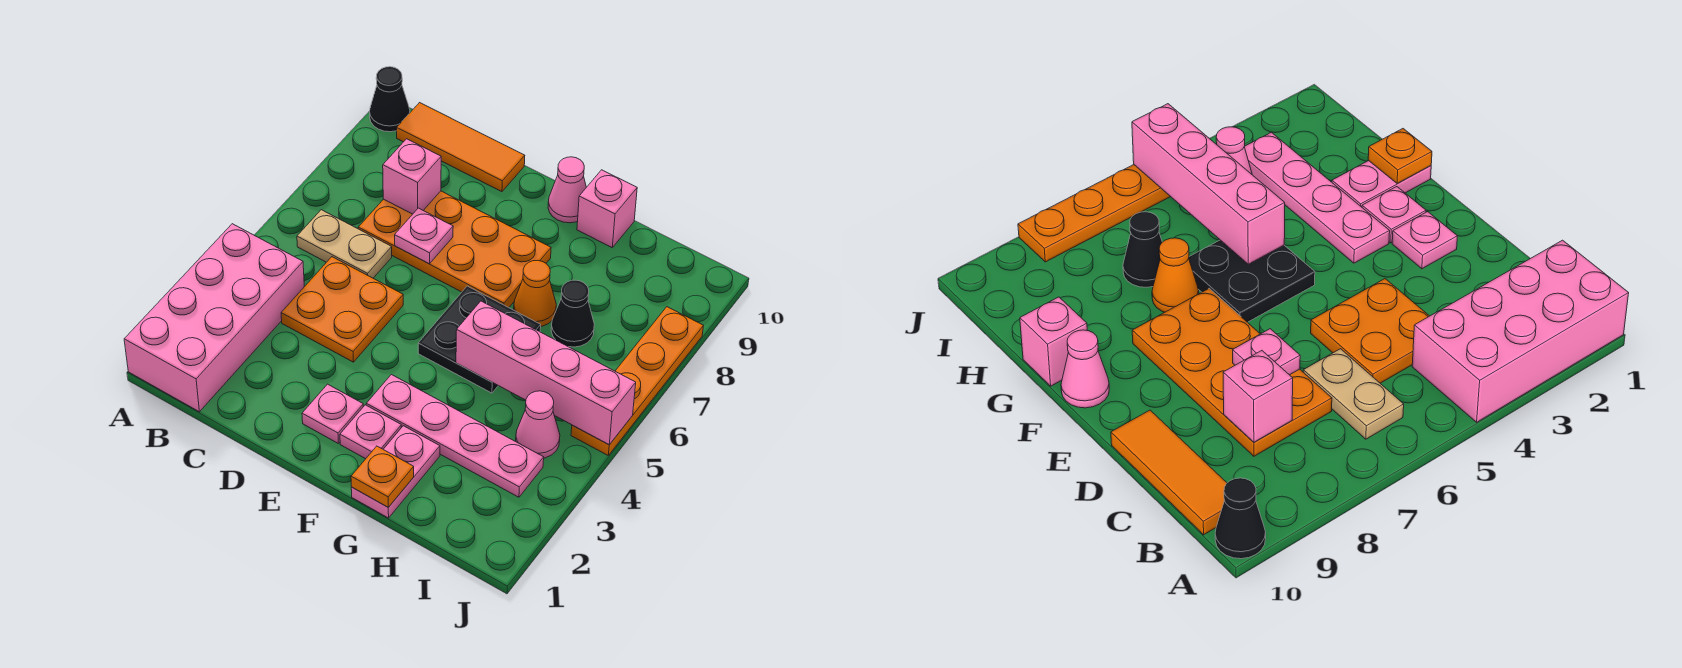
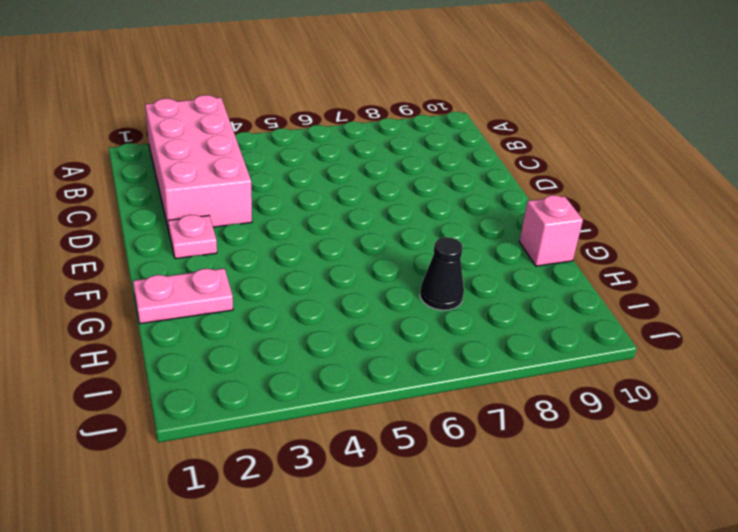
pink brick A2:D3 level 1 -> pink brick A1:B4 level 1
none -> black cone A10 level 1
none -> tan plate B6:C6 level 1
none -> orange tile B10:D10 level 1

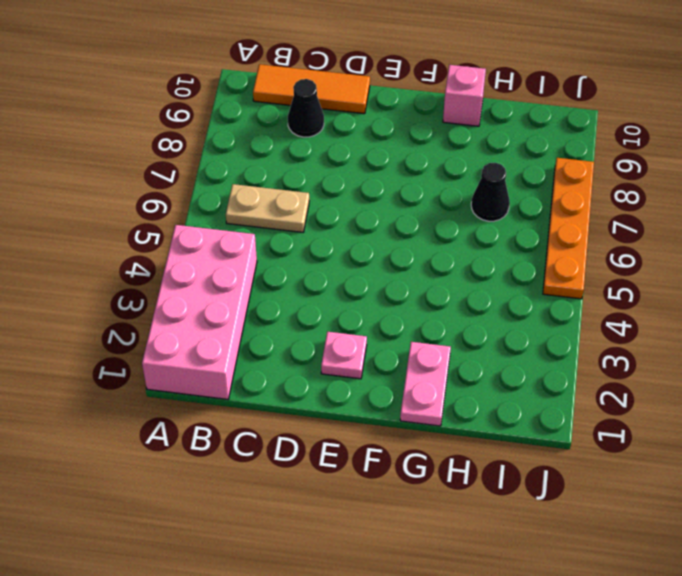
black cone C9 level 1 -> black cone A10 level 1
none -> orange plate C4:D5 level 1
none -> orange plate C7:F8 level 1
none -> pink plate F2 level 1

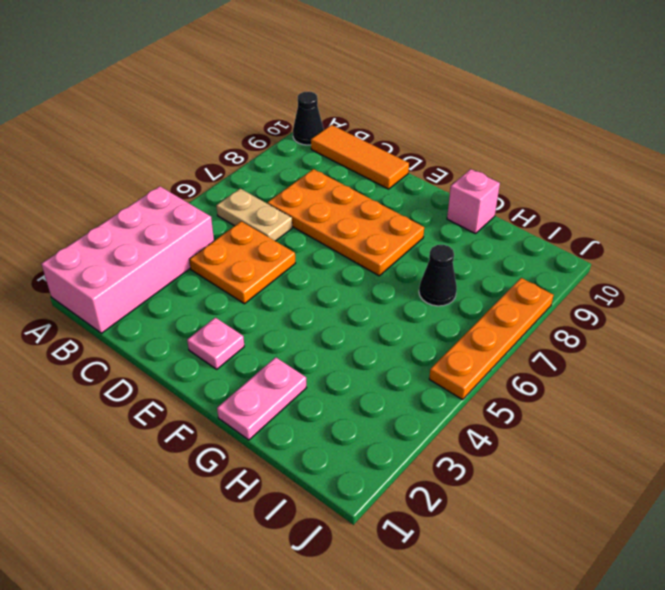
none -> pink plate F2 level 1
none -> pink plate F3:I3 level 1
none -> black plate F5:G6 level 1

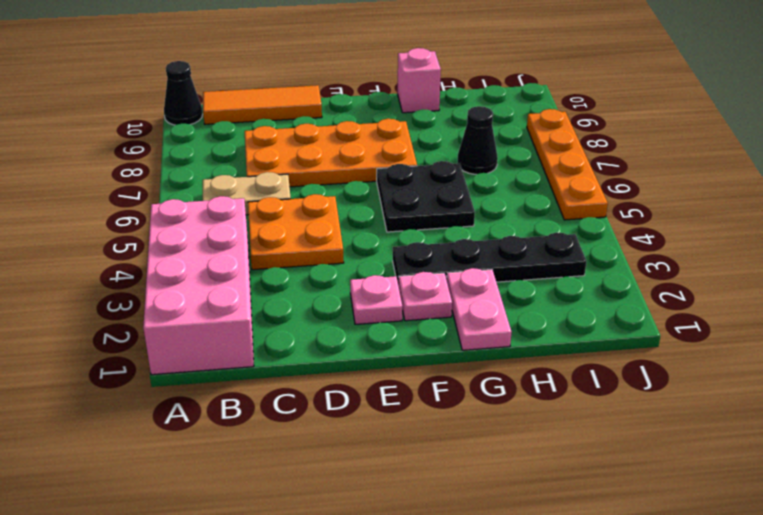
black plate F3:I3 level 1 -> pink plate F3:I3 level 1
none -> pink cone F10 level 1
none -> orange cone G7 level 1
none -> pink cone I4 level 1

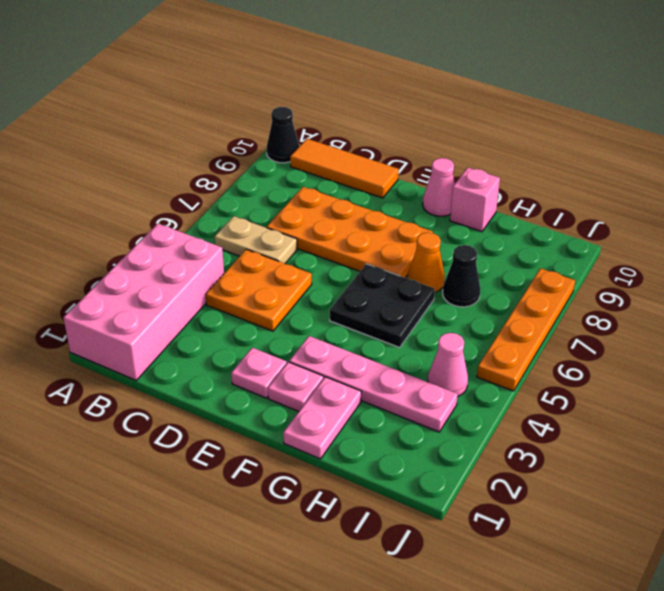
none -> pink brick C8 level 2
none -> pink plate D7 level 2
none -> orange plate G1 level 2

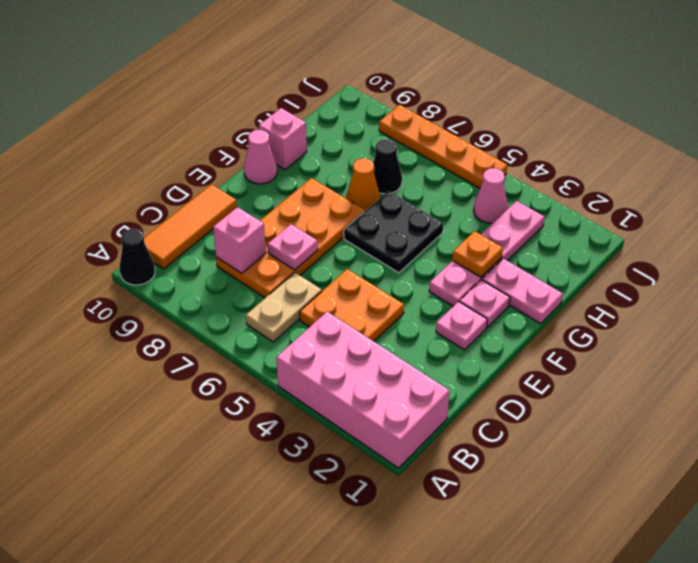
orange plate G3 level 2 -> orange plate G1 level 2
none -> pink brick G5:J5 level 2

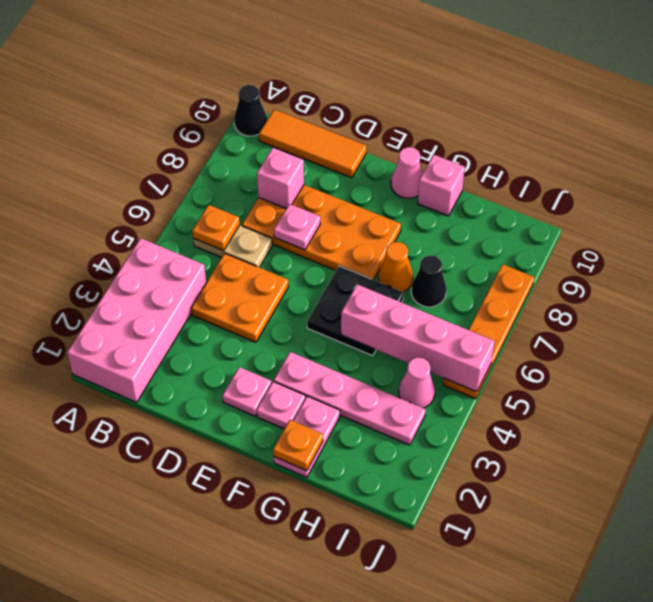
orange plate B6 level 2 -> none

